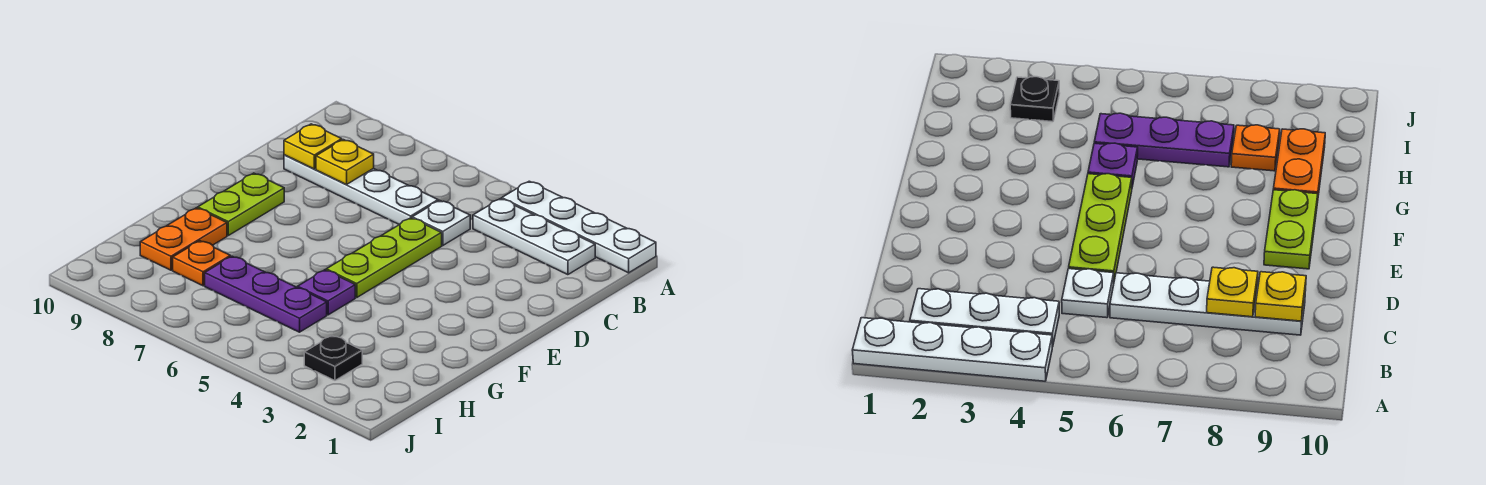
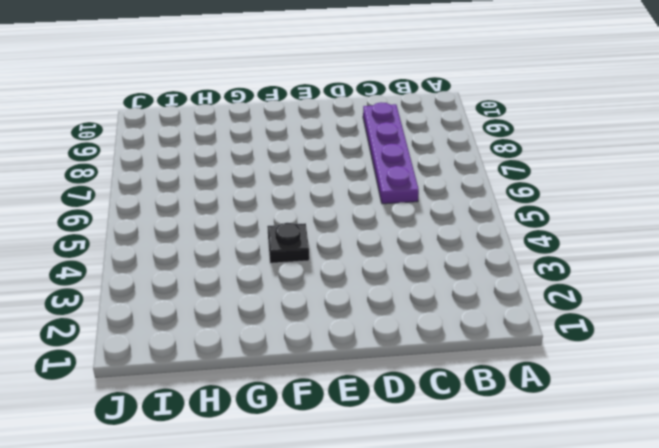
purple plate C6:C9 level 1 -> white plate C6:C9 level 1
black plate F4 level 1 -> black plate I3 level 1
none -> white plate A1:A4 level 1
none -> white plate B2:B4 level 1
none -> white plate C5 level 1

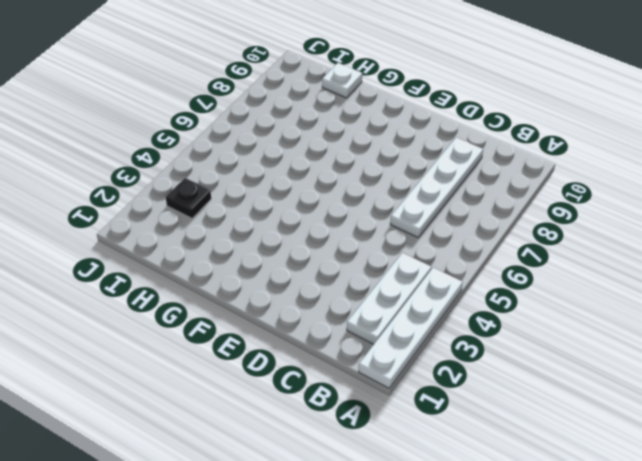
white plate H10 level 1 -> white plate C5 level 1
none -> lime plate D5:F5 level 1
none -> lime plate E9:F9 level 1
none -> purple plate G5 level 1

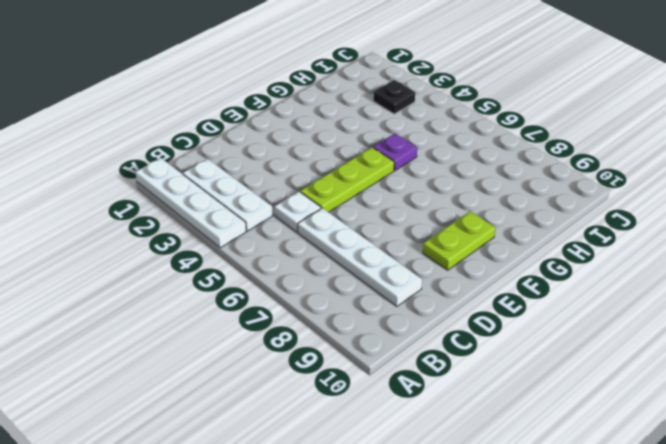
none -> orange plate G9:H9 level 1
none -> purple plate H5:H7 level 1
none -> orange plate H8 level 1

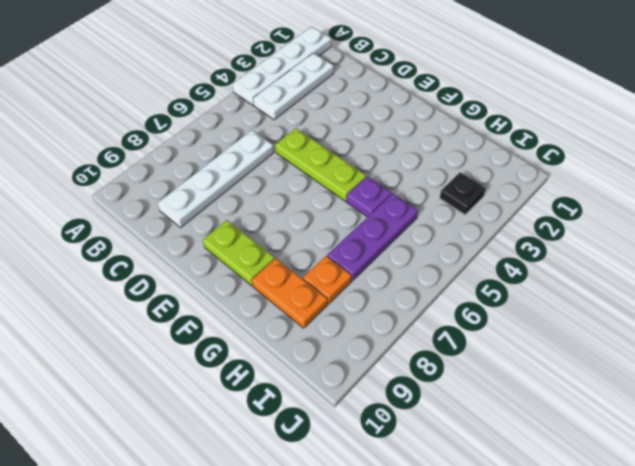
none -> white plate C5 level 1
none -> yellow plate C8 level 2
none -> yellow plate C9 level 2

